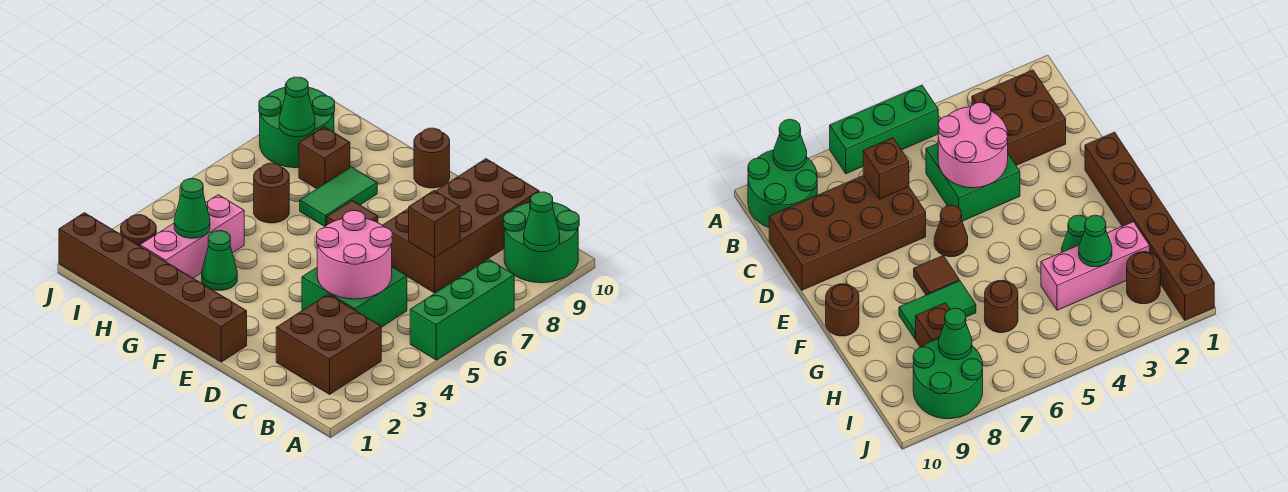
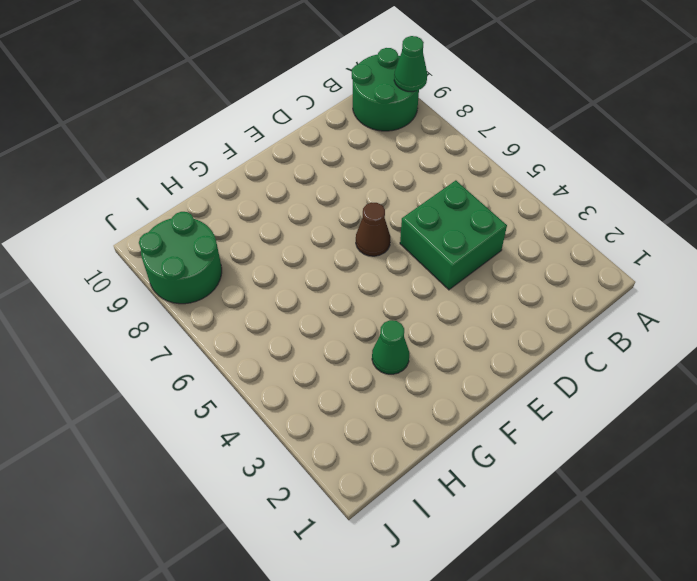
none -> green brick A5:A7 level 1
none -> brown brick B2:C3 level 1
none -> brown brick C7:D10 level 1

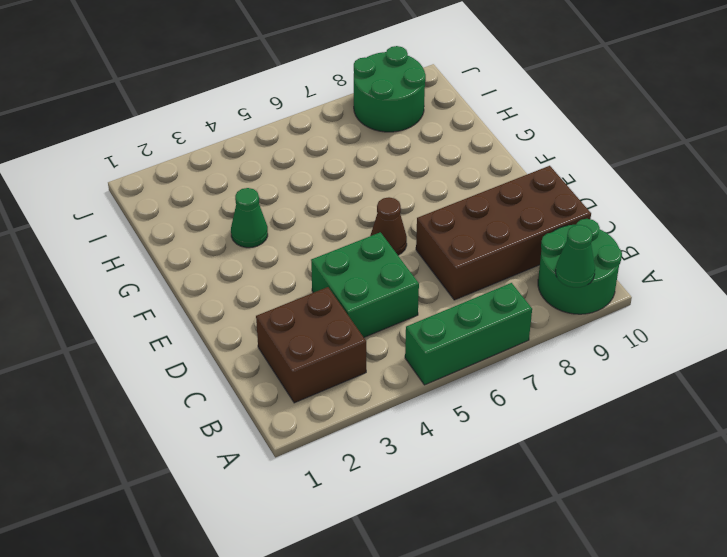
none -> brown brick E1:J1 level 1
none -> brown tile F7 level 1
none -> brown round brick F10 level 1

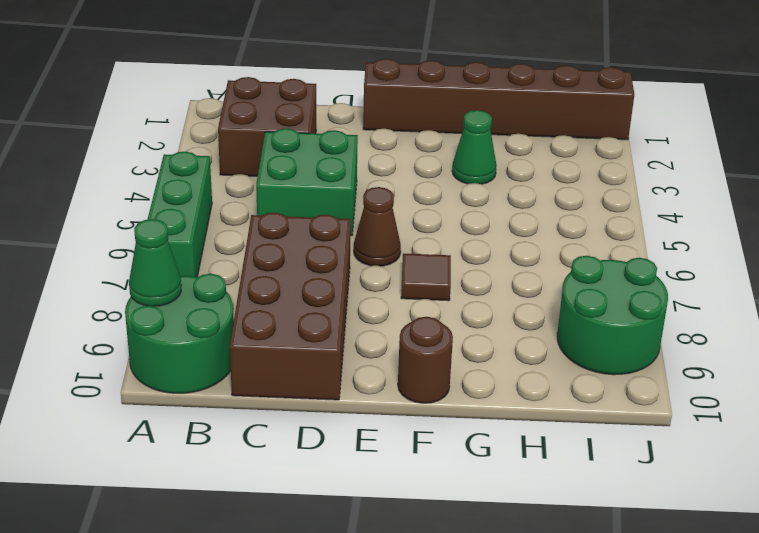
none -> green tile G7:G8 level 1
none -> pink brick H2:H4 level 1
none -> brown round brick H6 level 1

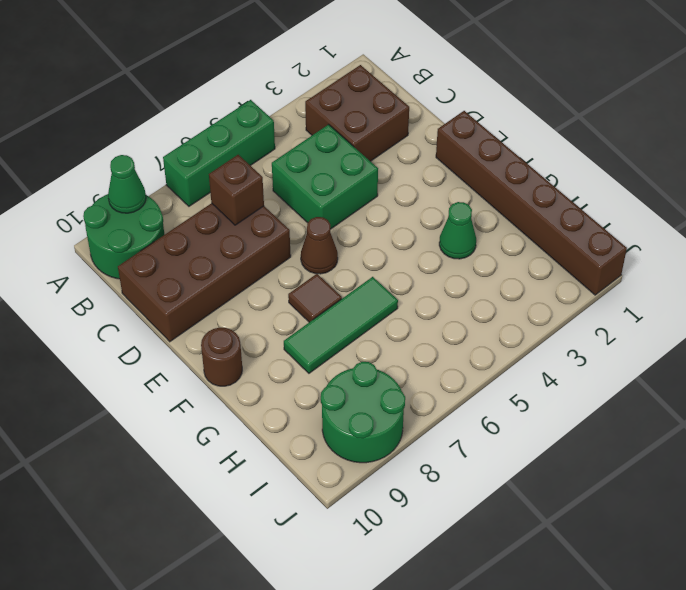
green tile G6:G8 level 1 -> green tile G7:G8 level 1
none -> pink brick H2:H4 level 1
none -> brown round brick H6 level 1
none -> brown brick H8 level 1

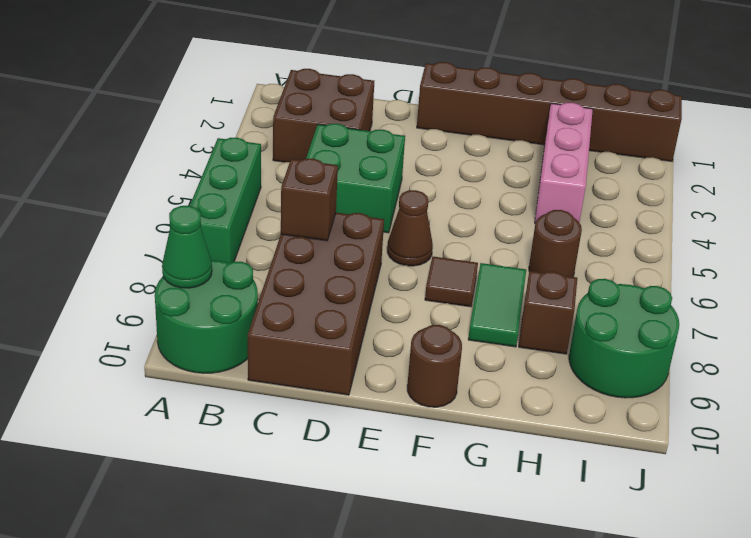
none -> green cone G3 level 1
none -> brown round brick I2 level 1
none -> pink round brick C4:D5 level 2

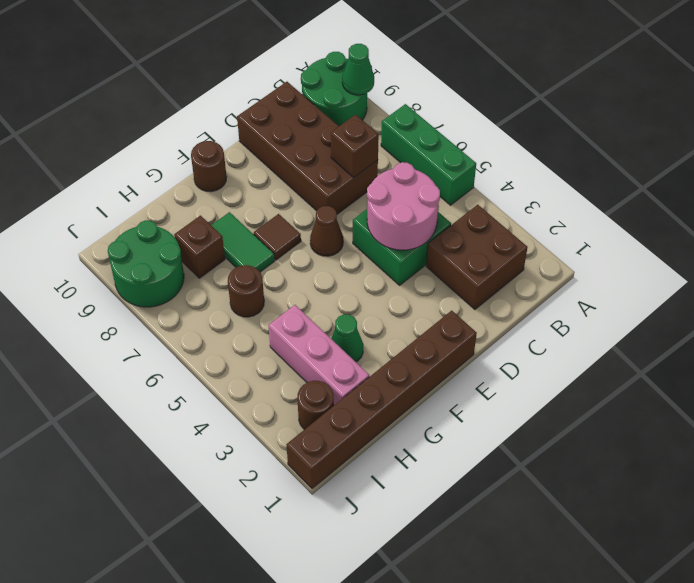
none -> green cone H3 level 2
none -> green cone I8 level 2

